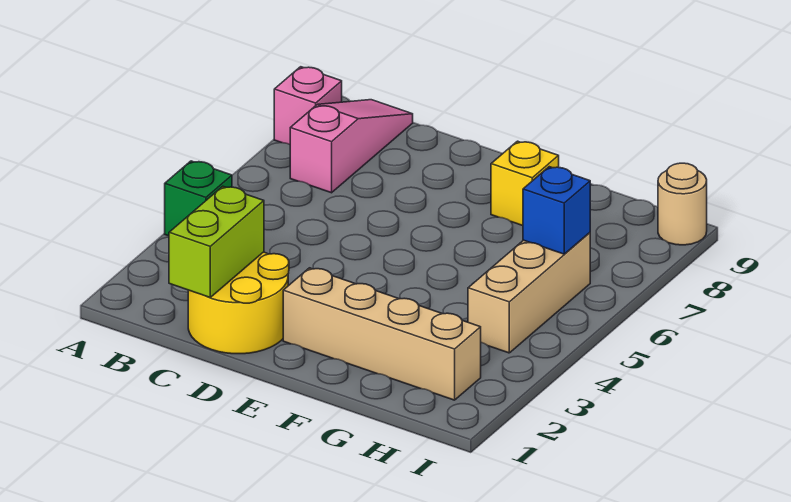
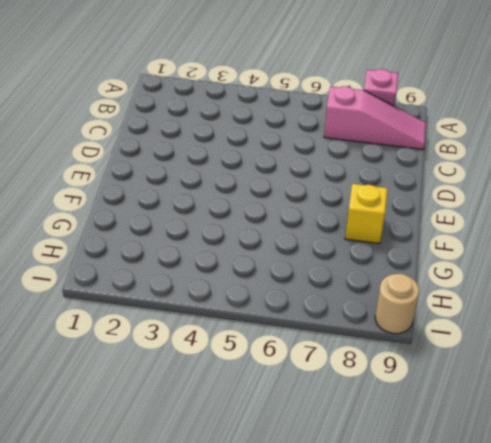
none -> green brick A4 level 1
none -> yellow round brick C1:D2 level 1

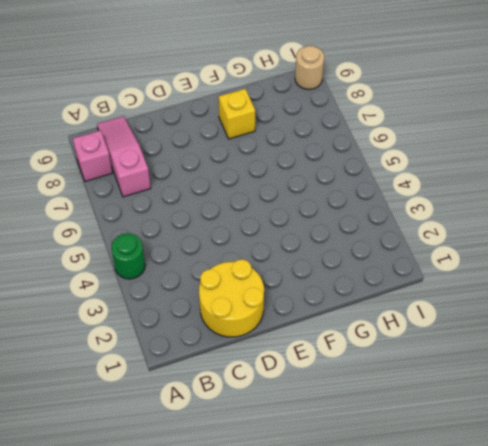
green round brick A4 level 1 -> green brick A4 level 1
none -> tan brick E2:H2 level 1
none -> tan brick H4:H6 level 1

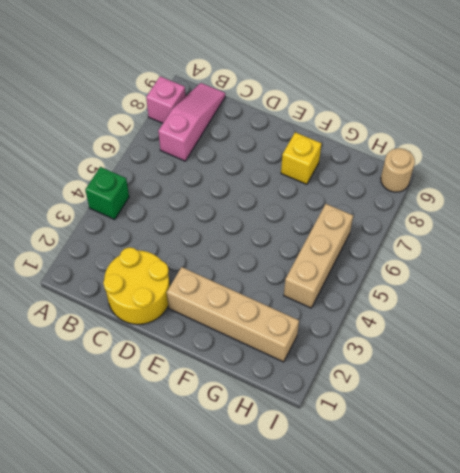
none -> lime brick C1:C2 level 2
none -> blue brick H6 level 2

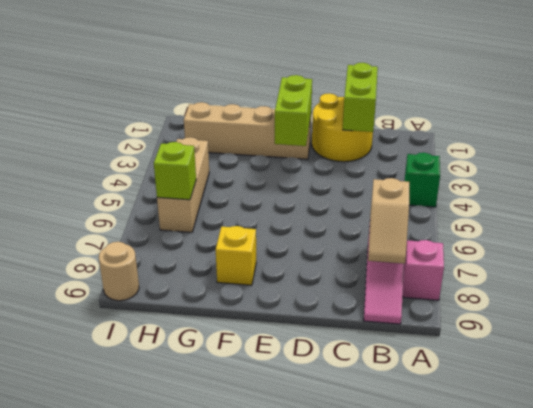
tan slope B7:B8 level 2 top 7 -> none
lime brick E2:E3 level 2 -> none
lime brick H6 level 2 -> blue brick H6 level 2

